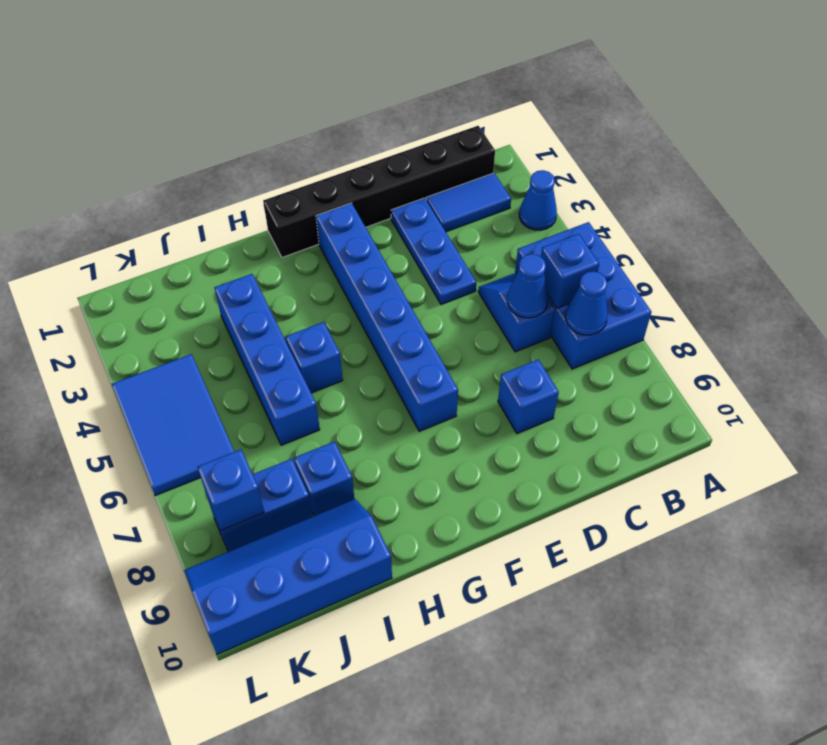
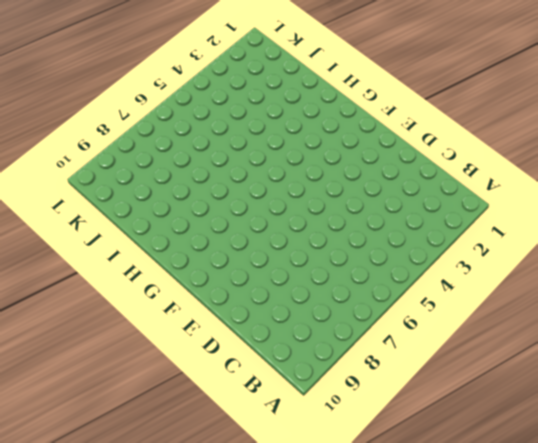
none -> blue cone A3 level 1
none -> blue brick A5:B7 level 1
none -> black brick B1:G1 level 1

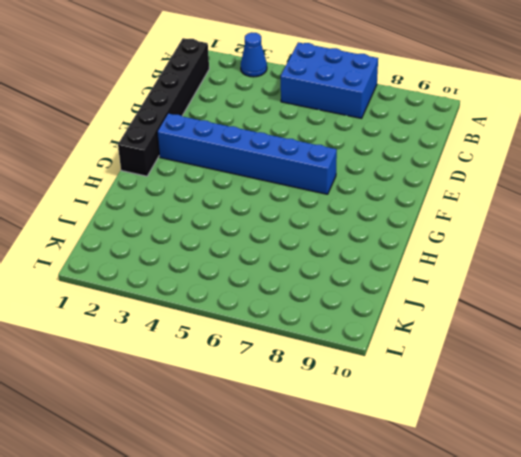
none -> blue tile B2:C2 level 1
none -> blue slope C5:C6 level 1 top 6
none -> blue plate D2:D4 level 1

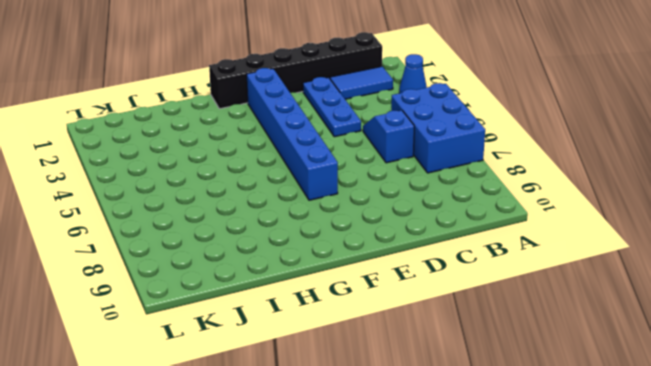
none -> blue brick D8 level 1
none -> blue brick H5 level 1
none -> blue brick I3:I6 level 1

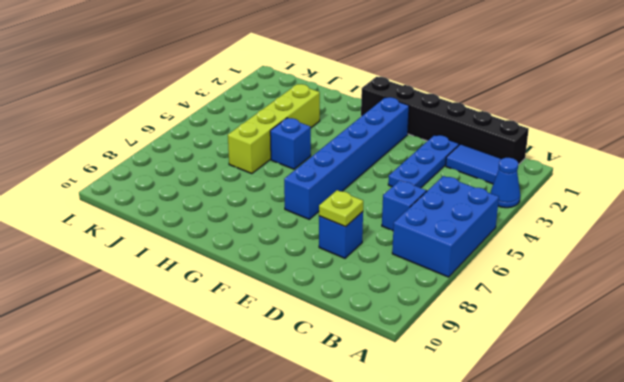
lime plate D8 level 2 -> none
lime brick I3:I6 level 1 -> blue brick I3:I6 level 1
none -> blue brick I8 level 1
none -> blue slope I9:L10 level 1 top 10
none -> blue brick J8:K8 level 1

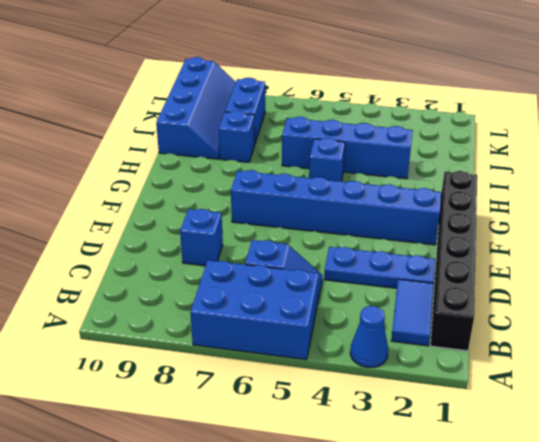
none -> blue tile K4:L6 level 1
none -> blue brick B6 level 2
none -> blue cone B7 level 2

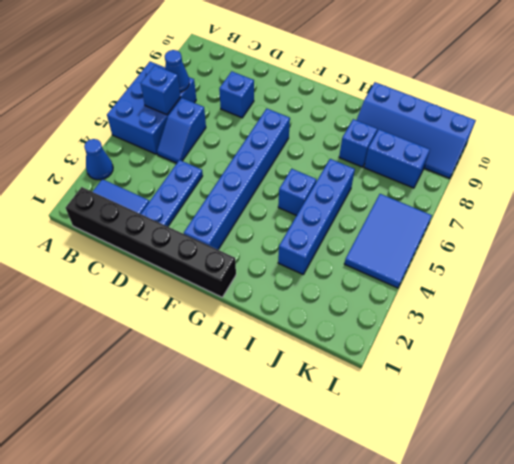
none -> blue cone C6 level 2
none -> blue brick K8 level 2

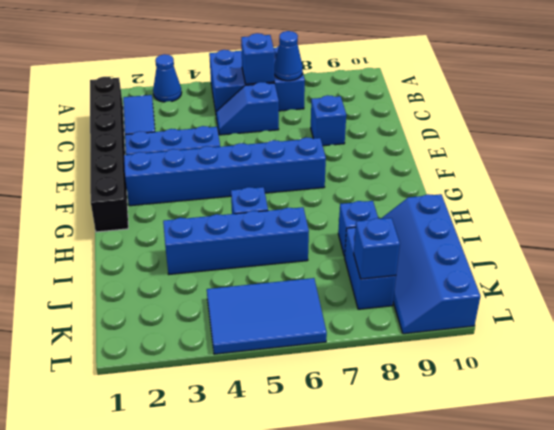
none -> blue cone C6 level 2

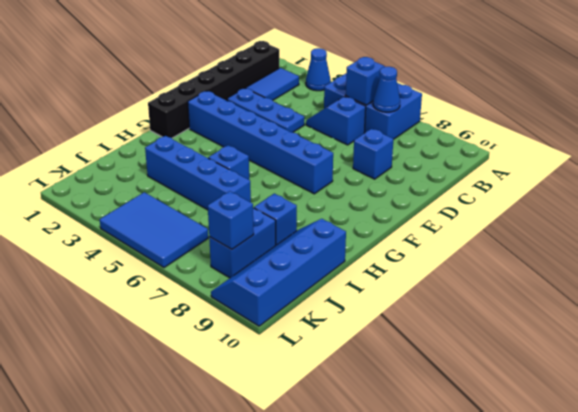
none -> blue cone C6 level 2

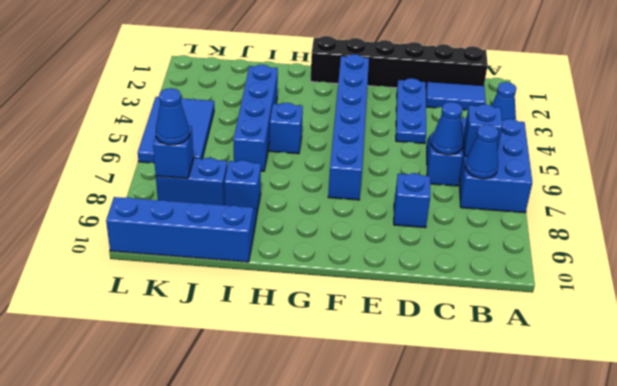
blue cone K8 level 3 -> none

